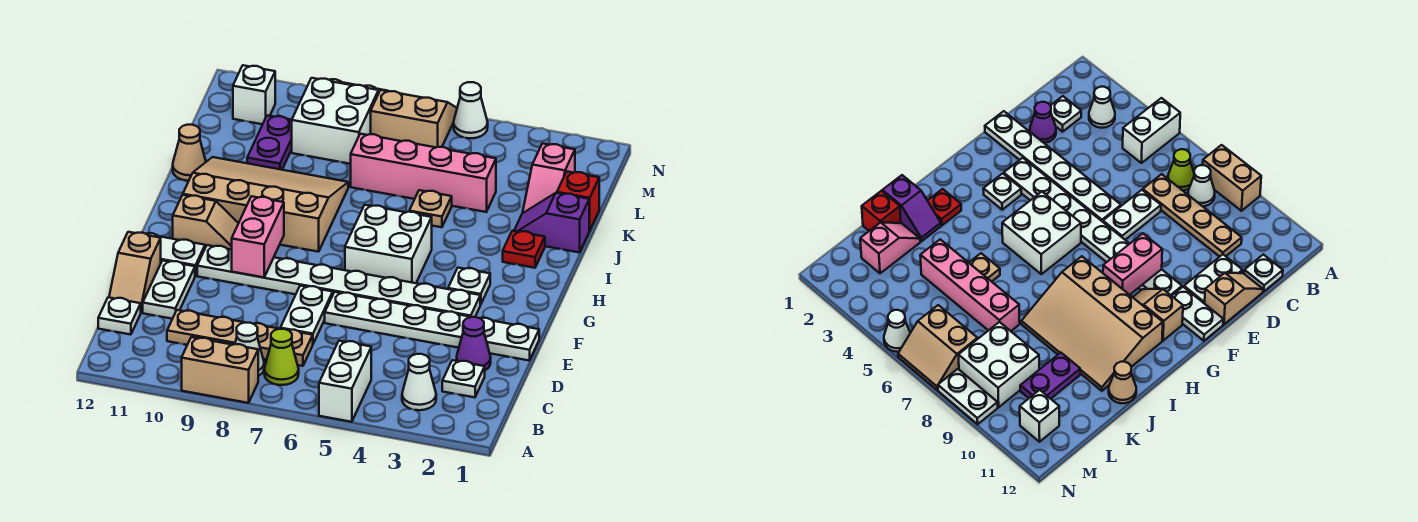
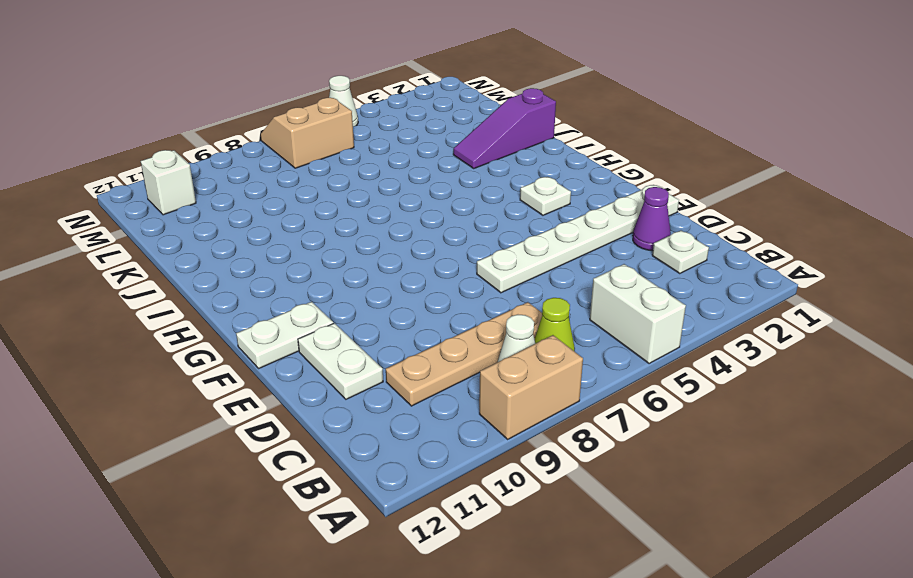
purple slope J1:J3 level 1 top 1 -> purple slope J1:J2 level 1 top 1
none -> white cone B3 level 1
none -> white plate C12 level 1
none -> white plate D7:E7 level 1
none -> tan slope D12:E12 level 1 top E

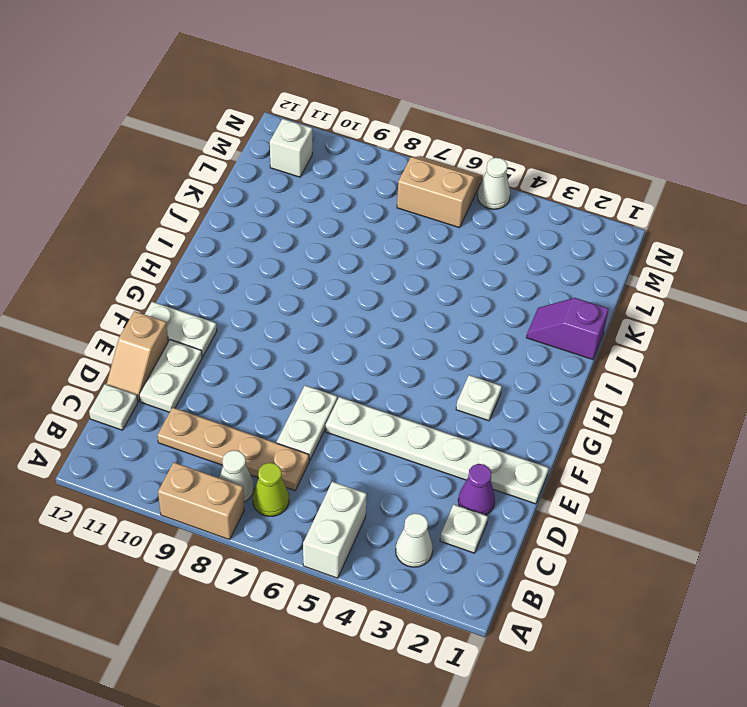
none -> white plate F3:F10 level 1
none -> white brick G5:H6 level 1
none -> tan slope G10:G11 level 1 top 11
none -> tan slope H8:J11 level 1 top H

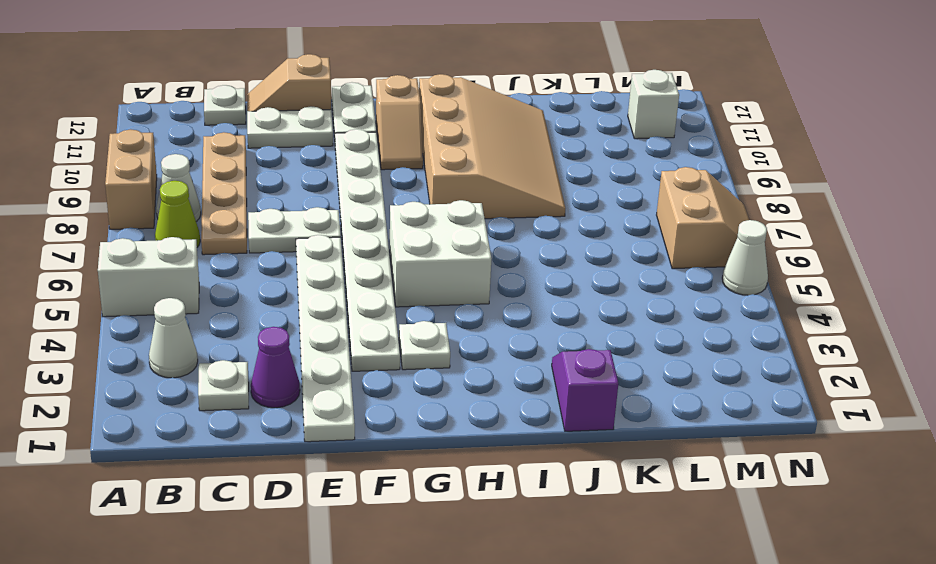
none -> red plate I2 level 1
none -> tan plate J5 level 1
none -> tan cone J12 level 1
none -> red brick K1 level 1

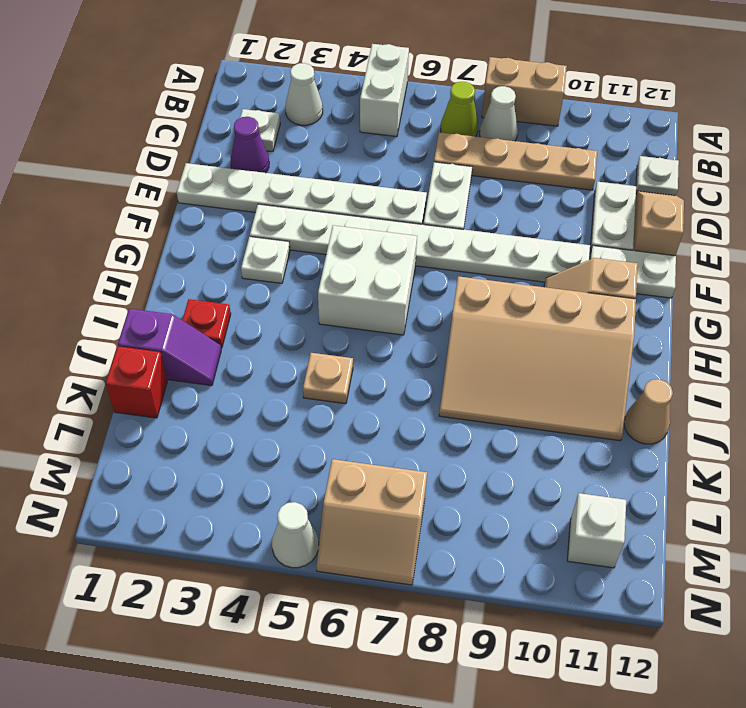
none -> pink slope K2:L2 level 1 top L
none -> pink brick K4:K7 level 1
none -> purple plate K10:L10 level 1
none -> white brick L8:M9 level 1

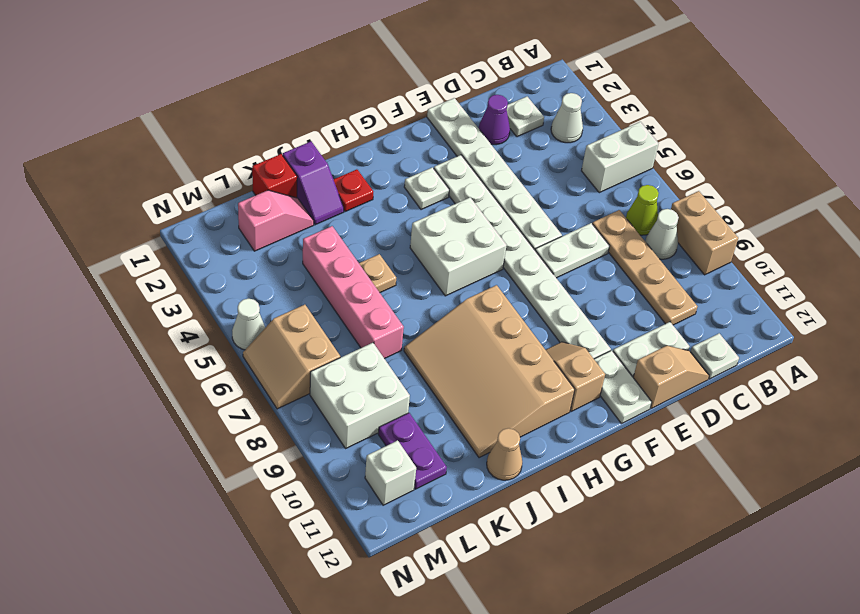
purple plate L10:L11 level 1 -> purple plate K10:L10 level 1
none -> white plate N8:N9 level 1
none -> pink brick F9:G9 level 2

